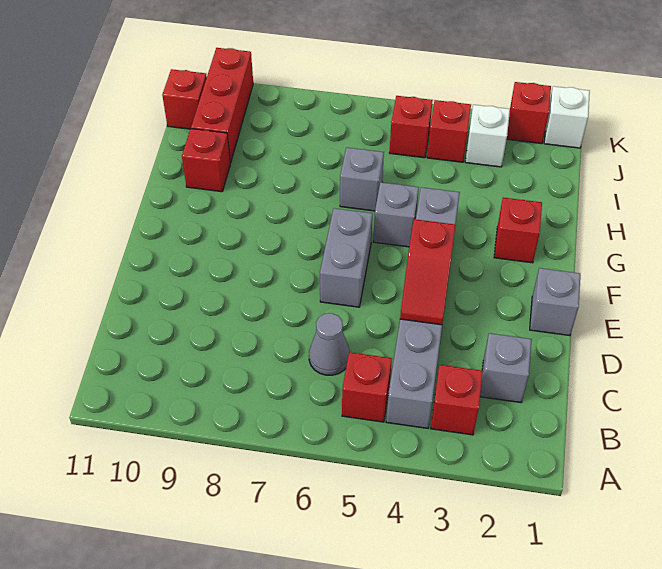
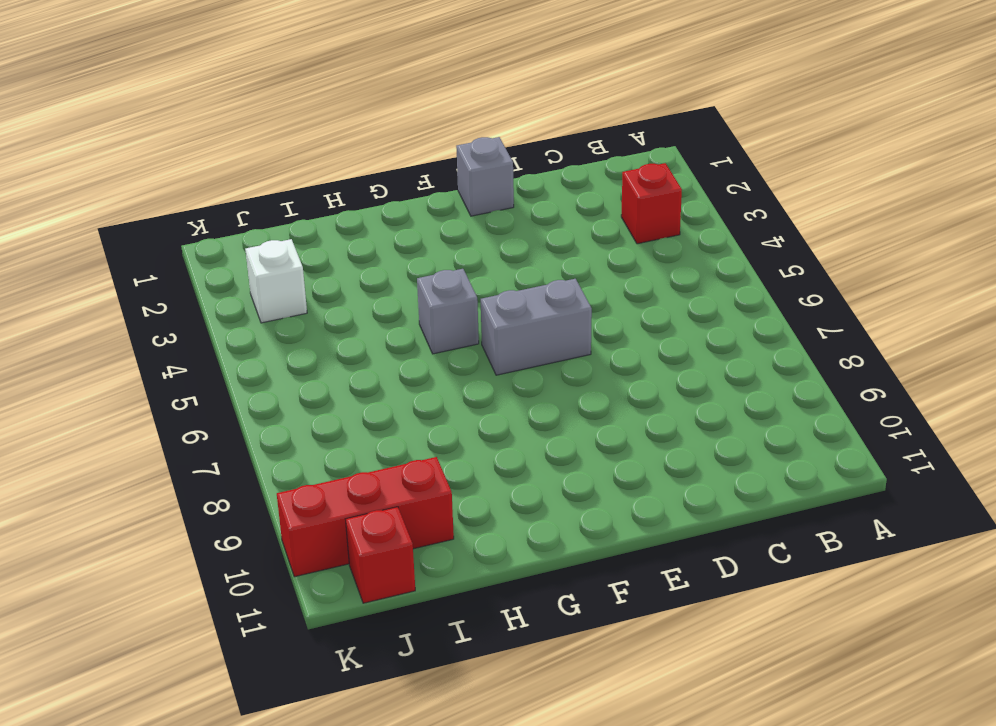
none -> grey brick B4:G4 level 1
none -> red brick B5 level 1
none -> grey brick C2 level 1

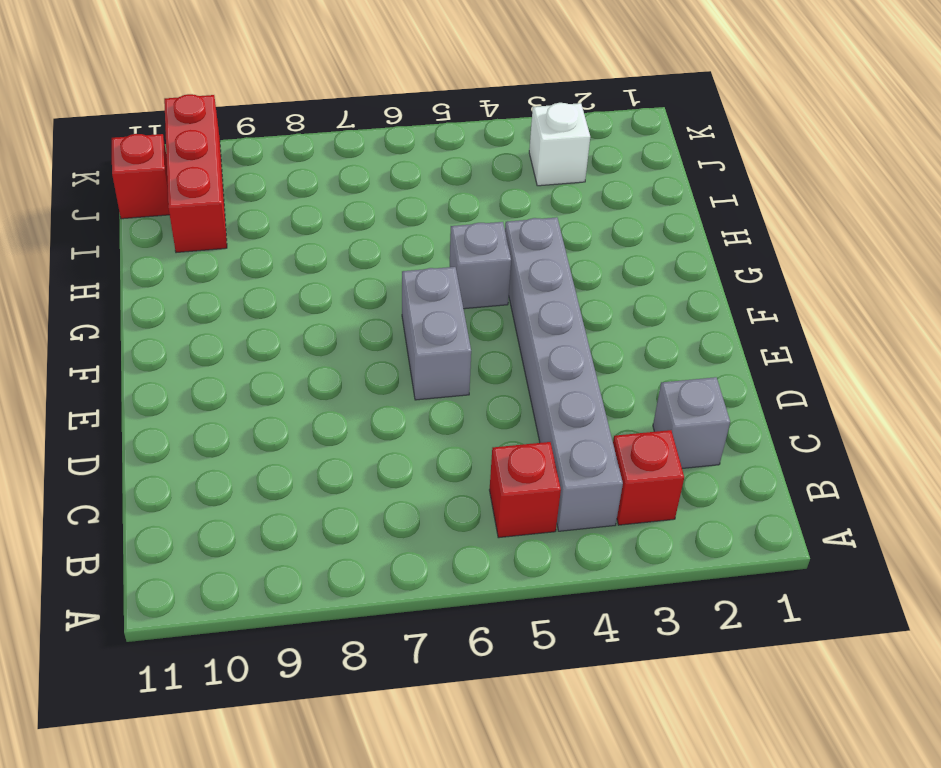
none -> grey cone C6 level 1
none -> grey brick E1 level 1
none -> red brick G2 level 1

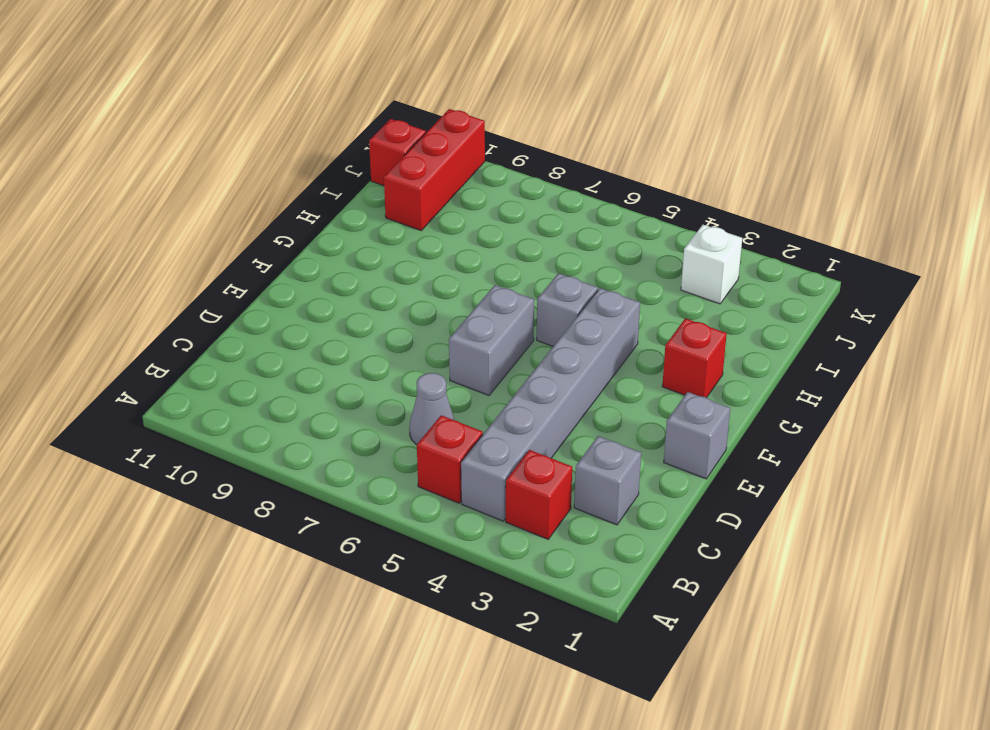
none -> grey brick H6 level 1
none -> red brick H10 level 1
none -> red brick J4 level 1

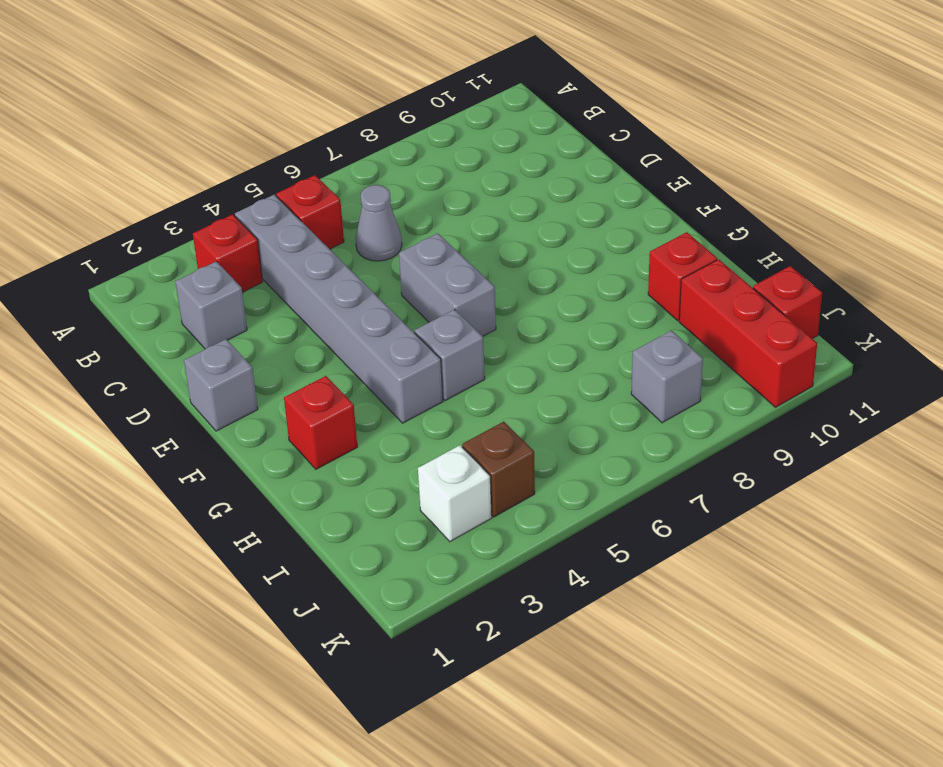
brown brick J4 level 1 -> red brick J4 level 1
grey brick J8 level 1 -> grey brick H6 level 1
none -> red brick J5 level 1
none -> white brick K1 level 1
none -> red brick K2 level 1

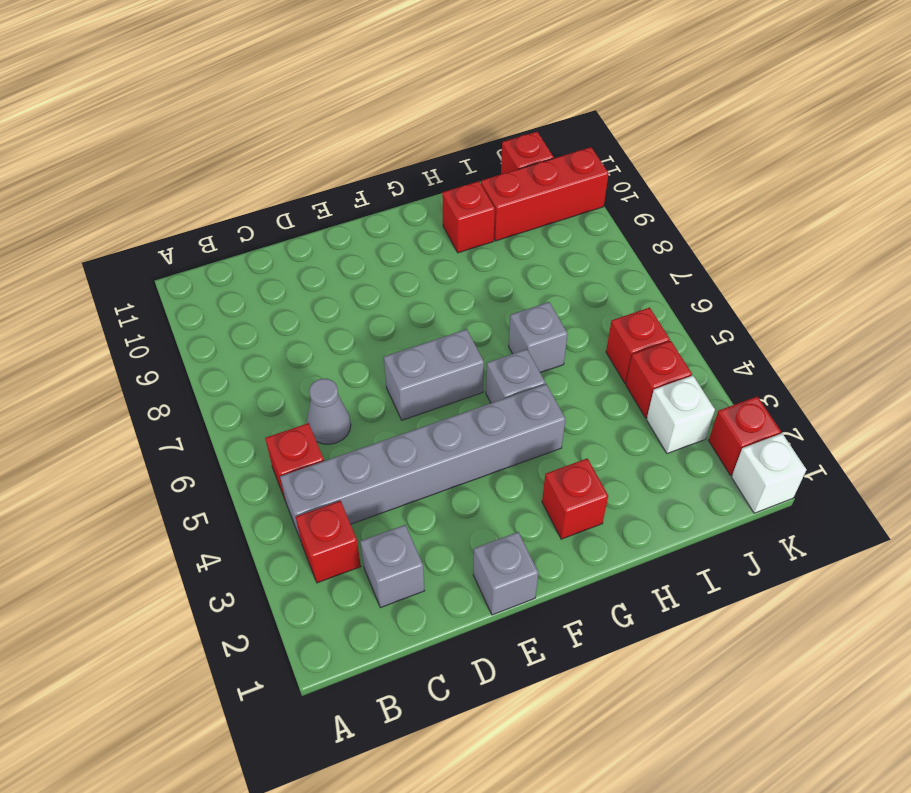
none -> red slope D4:E4 level 2 top E

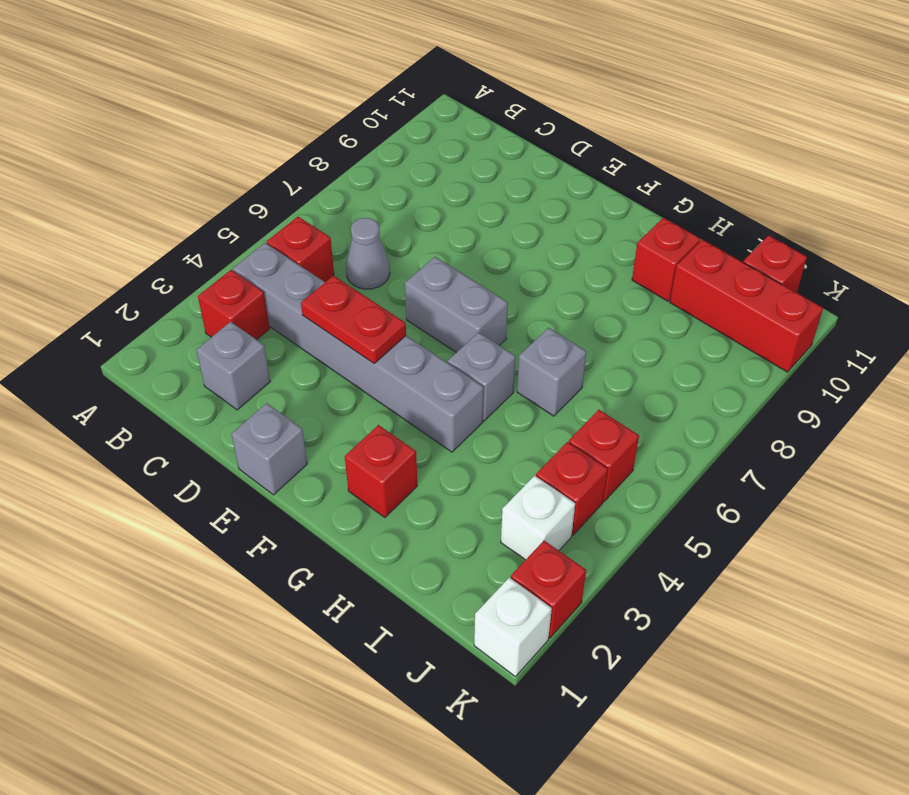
red plate D4:E4 level 2 -> red slope D4:E4 level 2 top E

